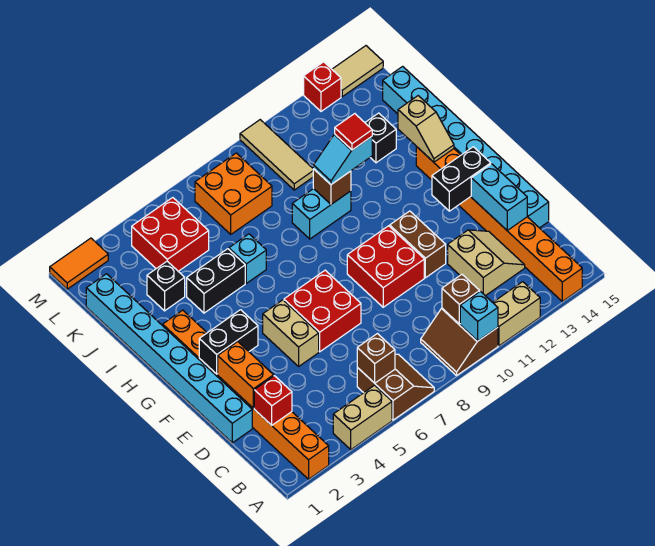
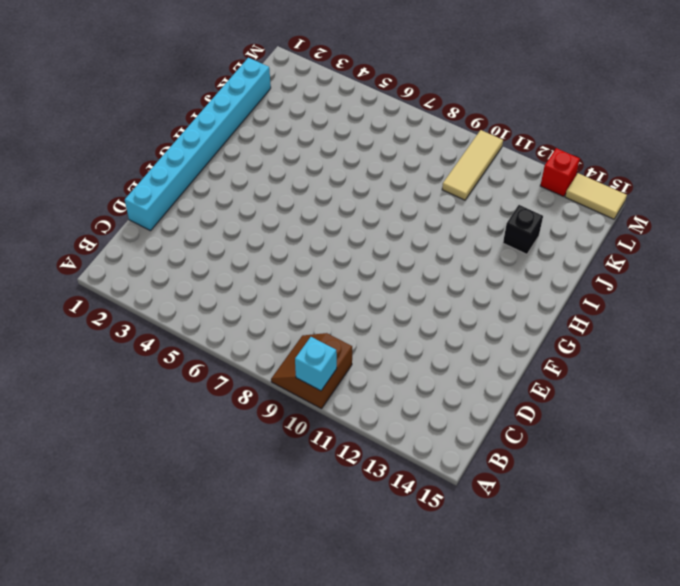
none -> orange brick A2:H2 level 1
none -> tan brick A4:A5 level 1
none -> brown slope A6:B7 level 1 top 6
none -> tan brick A11:A12 level 1

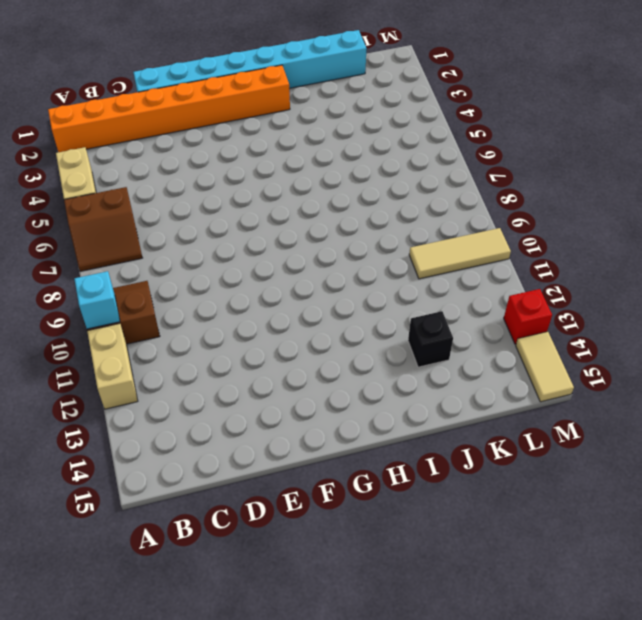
none -> orange brick A14:H14 level 1
none -> tan slope C12:D13 level 1 top 12
none -> cyan brick D15:K15 level 1
none -> tan brick E5:F5 level 1

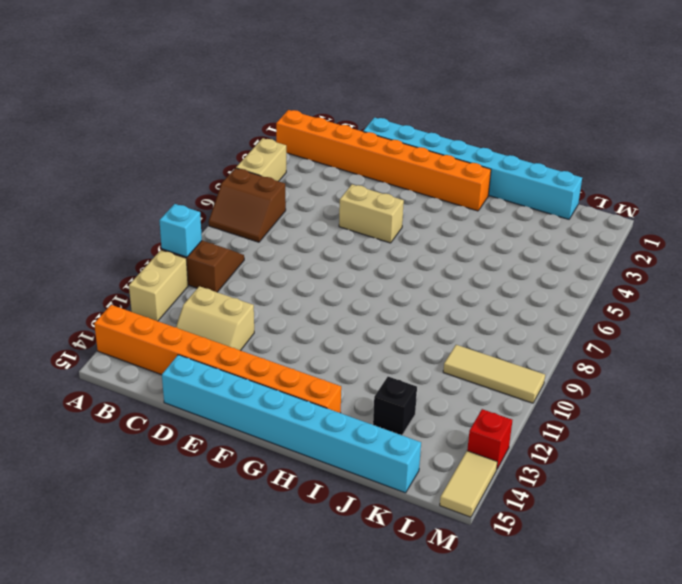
none -> red brick E6:F7 level 1
none -> red brick E9:F10 level 1
none -> brown brick E11:F11 level 1
none -> black brick I4:I5 level 1

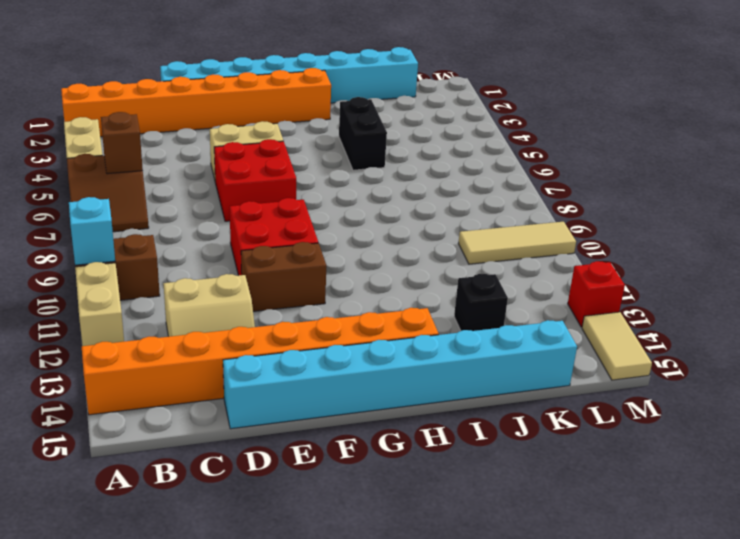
none -> cyan brick I6 level 1
none -> cyan brick I9:I10 level 1
none -> black brick J3 level 1
none -> red brick K4:L5 level 1

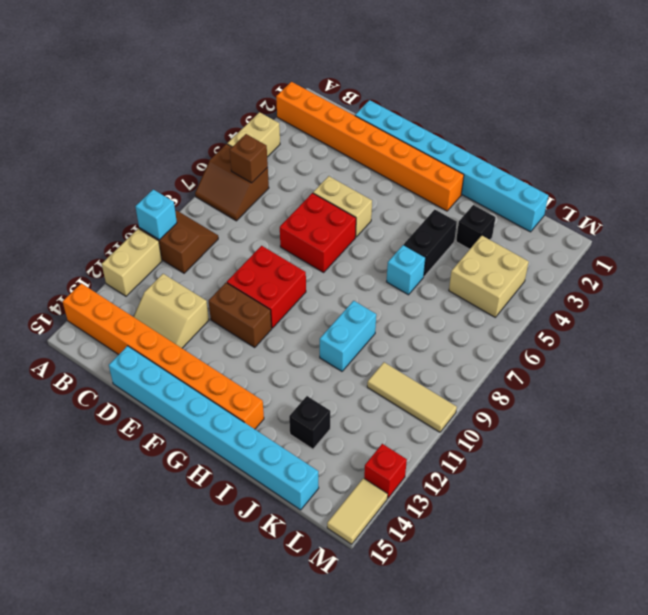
tan brick K4:L5 level 1 -> red brick K4:L5 level 1
none -> orange brick K7:L8 level 1
none -> orange tile M1:M2 level 1
none -> brown brick B10 level 2
none -> red brick C2 level 2

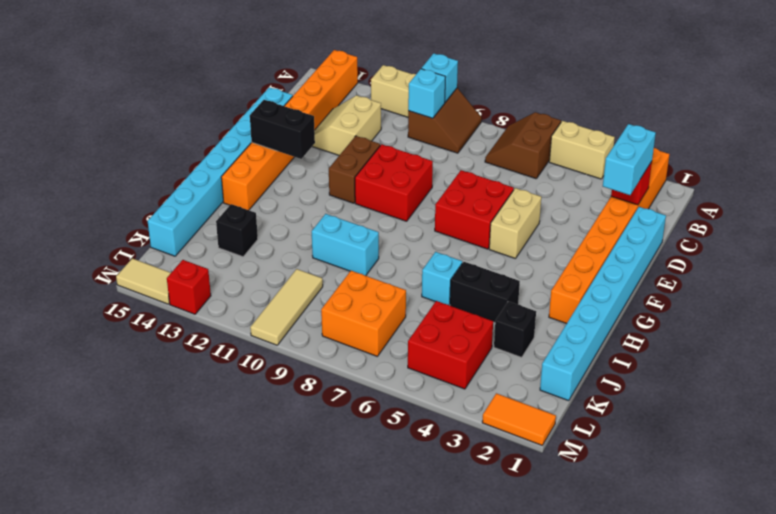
cyan brick B10 level 2 -> brown brick B10 level 2
cyan brick C2:D2 level 3 -> cyan brick D14:E14 level 2
none -> brown brick B6 level 2
none -> orange brick D2:E2 level 2
none -> black brick F2:F3 level 2
none -> tan slope H14:I14 level 2 top I

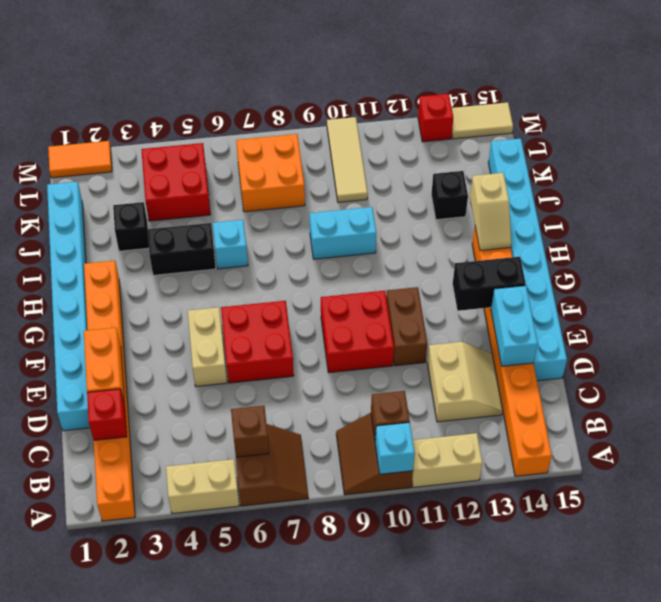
none -> black brick F2:F3 level 2
none -> brown brick I10 level 2
none -> cyan slope I10:I11 level 3 top 11
none -> red tile I11 level 4

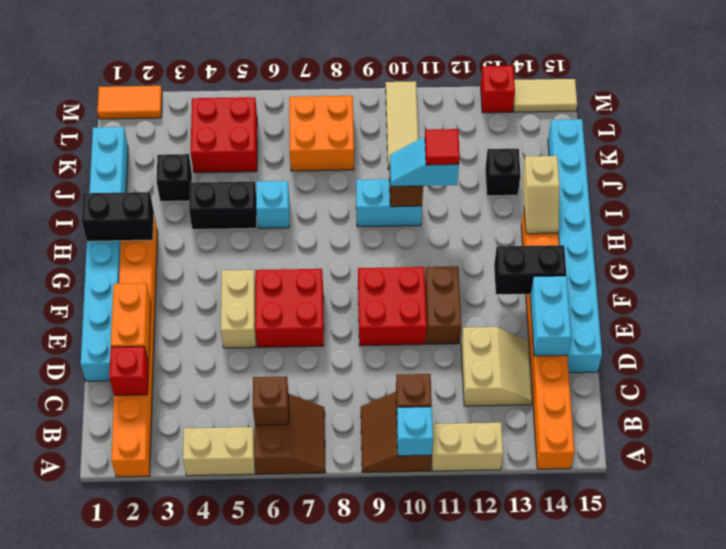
black brick H1:H2 level 2 -> black brick F2:F3 level 2

